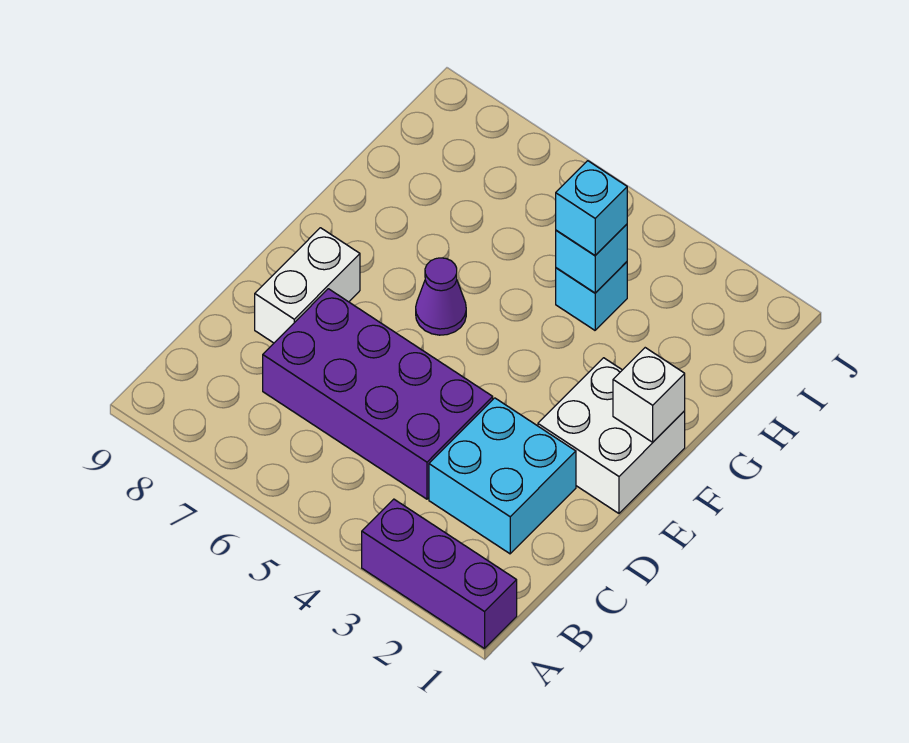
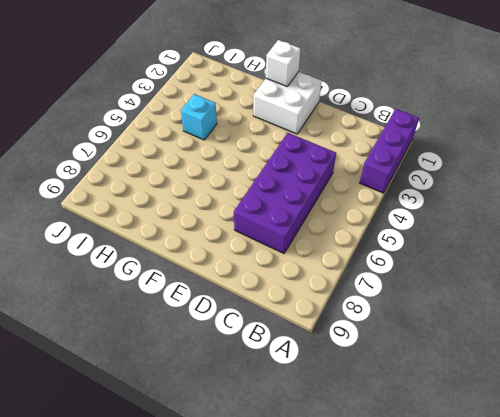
none -> cyan brick C2:D3 level 1
none -> white brick D8:E8 level 1

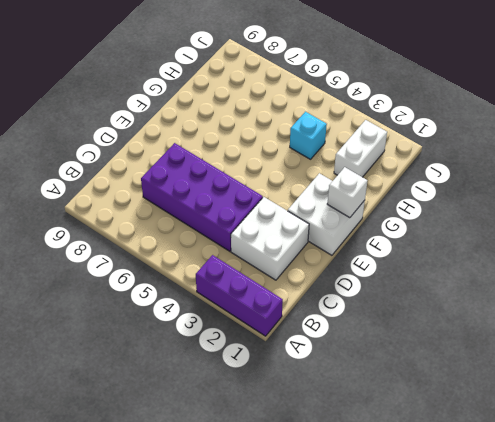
white brick C2:D3 level 1 -> cyan brick C2:D3 level 1
white brick H2:I2 level 1 -> white brick D8:E8 level 1
none -> purple cone F6 level 1
none -> cyan brick H4 level 2

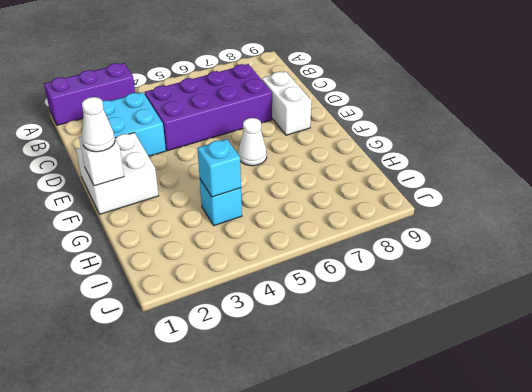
white cone F1 level 3 -> none
white cone F6 level 1 -> purple cone F6 level 1
none -> cyan brick H4 level 3

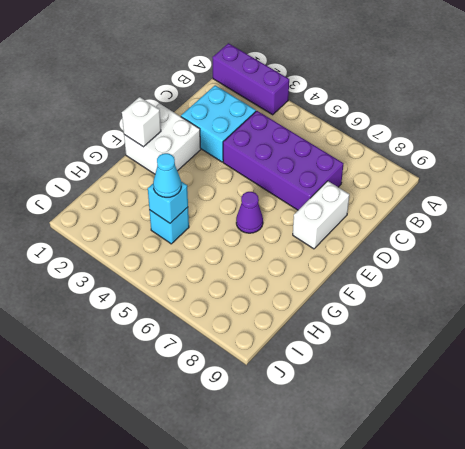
cyan cone H4 level 3 -> cyan brick H4 level 3

